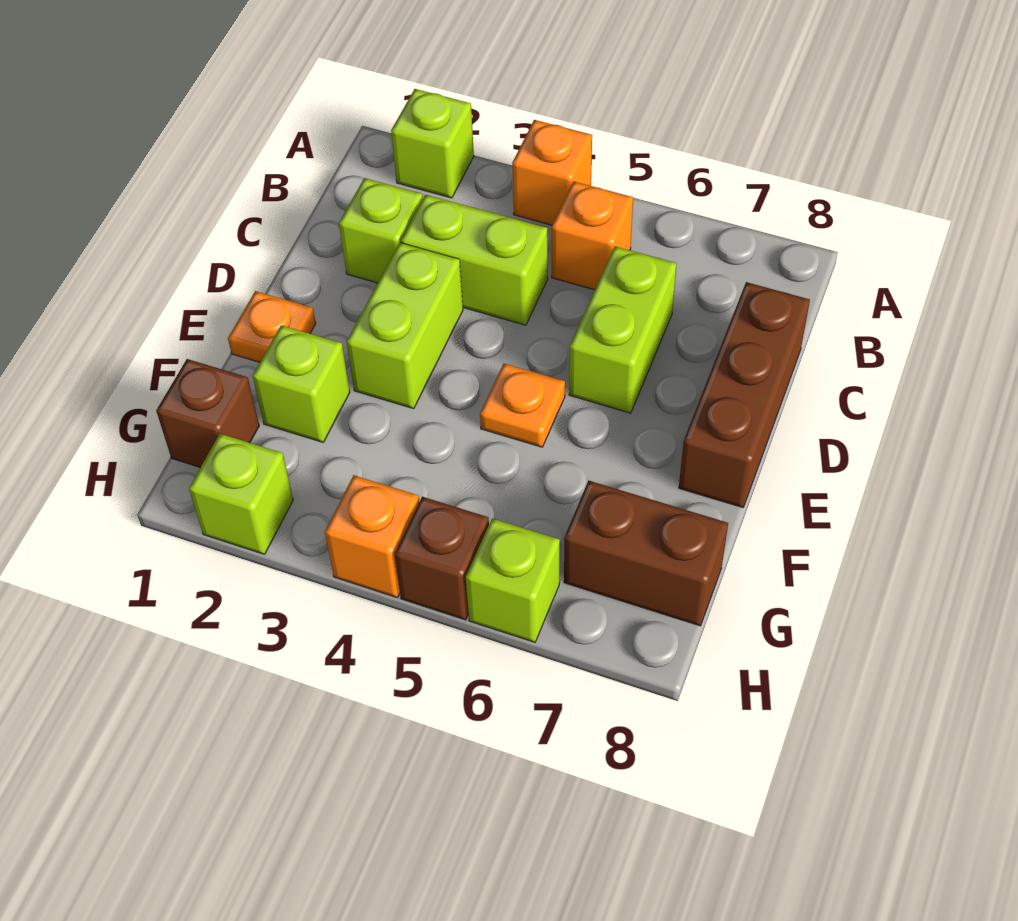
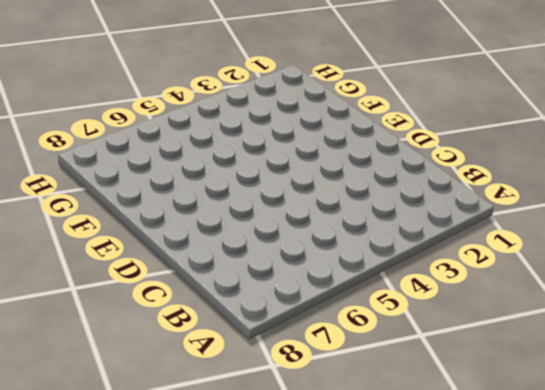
none -> lime brick A2 level 1
none -> orange brick A4 level 1
none -> orange brick B5 level 1

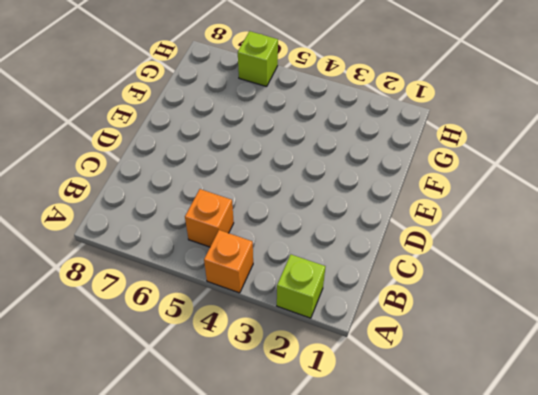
none -> lime brick C2 level 1
none -> lime brick C3:C4 level 1
none -> lime brick C6:D6 level 1

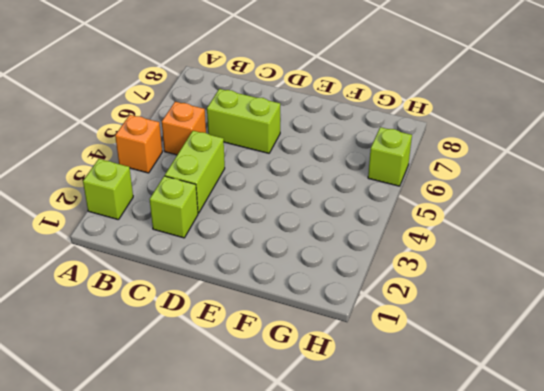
none -> brown brick C8:E8 level 1
none -> lime brick D3:E3 level 1
none -> orange plate E1 level 1

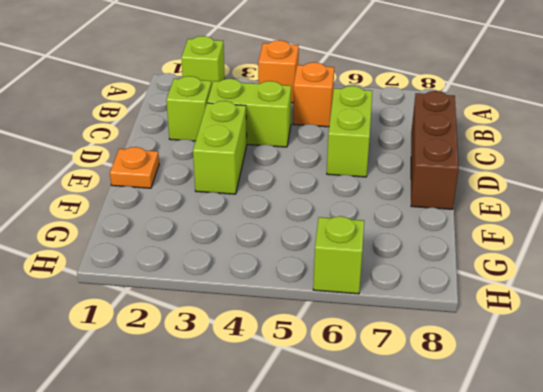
none -> orange plate E5 level 1
none -> lime brick F2 level 1
none -> brown brick G1 level 1

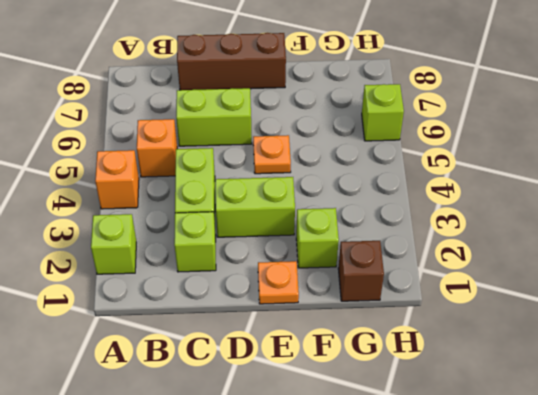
none -> brown brick G7:G8 level 1
none -> lime brick H2 level 1
none -> orange brick H4 level 1

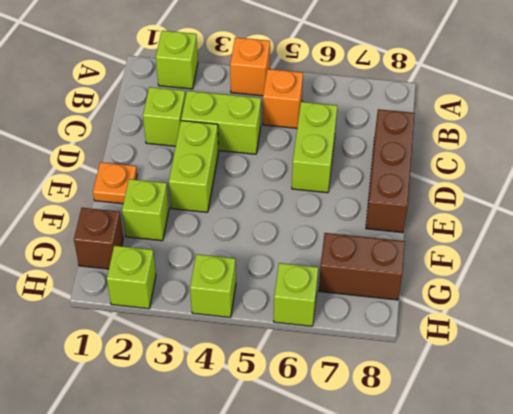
lime brick H4 level 1 -> orange brick H4 level 1
none -> orange plate E5 level 1
none -> brown brick H5 level 1

